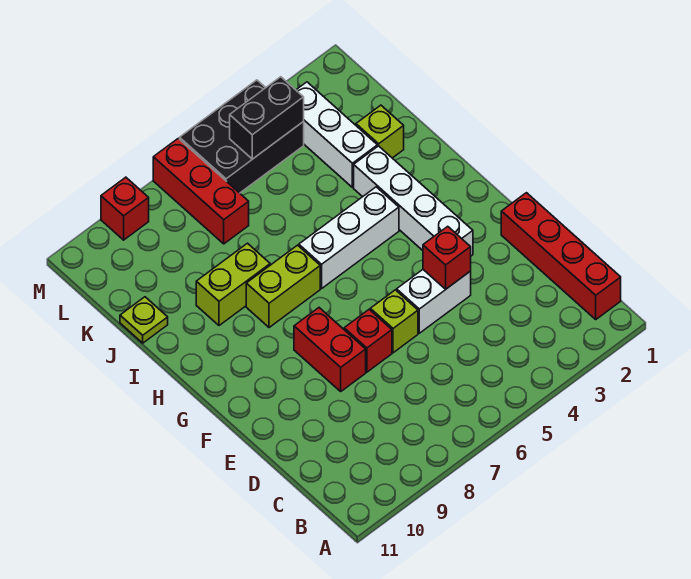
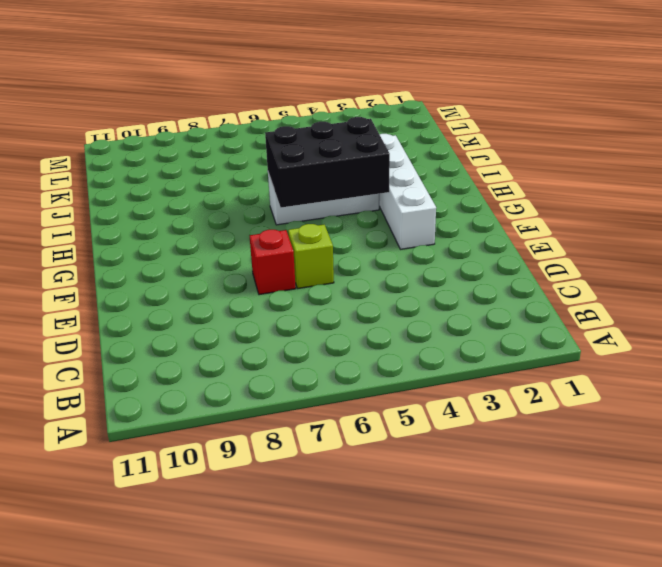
black brick G4:H6 level 2 -> black brick L4:M6 level 1
none -> red brick B1:E1 level 1
none -> white brick E4:E5 level 1
none -> red brick E8:F8 level 1

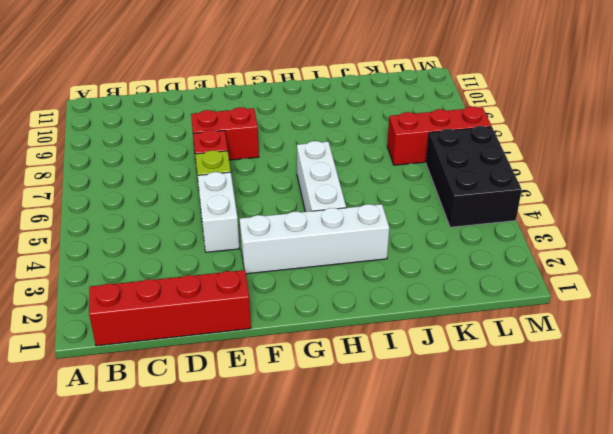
none -> lime brick H7:H8 level 1
none -> lime brick I8:I9 level 1
none -> lime brick J2 level 1

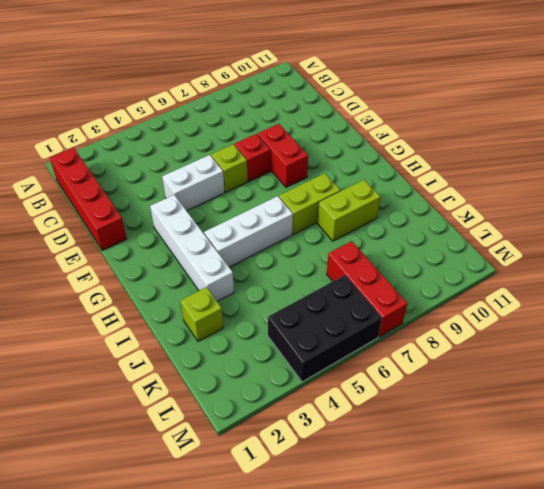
none -> white brick J3:L3 level 1
none -> lime plate J11 level 1
none -> red brick M9 level 1

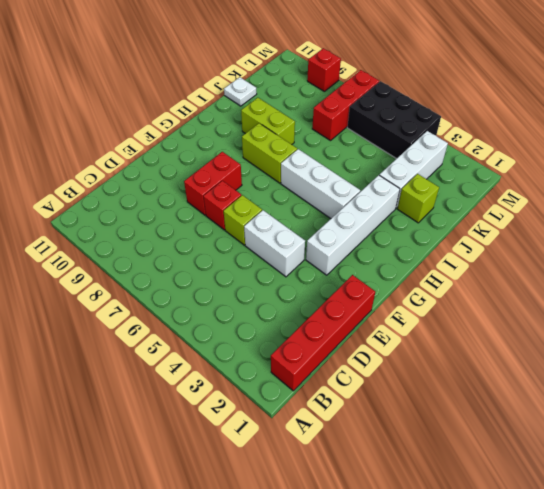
white plate J11 level 1 -> lime plate J11 level 1
none -> red brick E4 level 2
none -> black brick L4:L5 level 2

